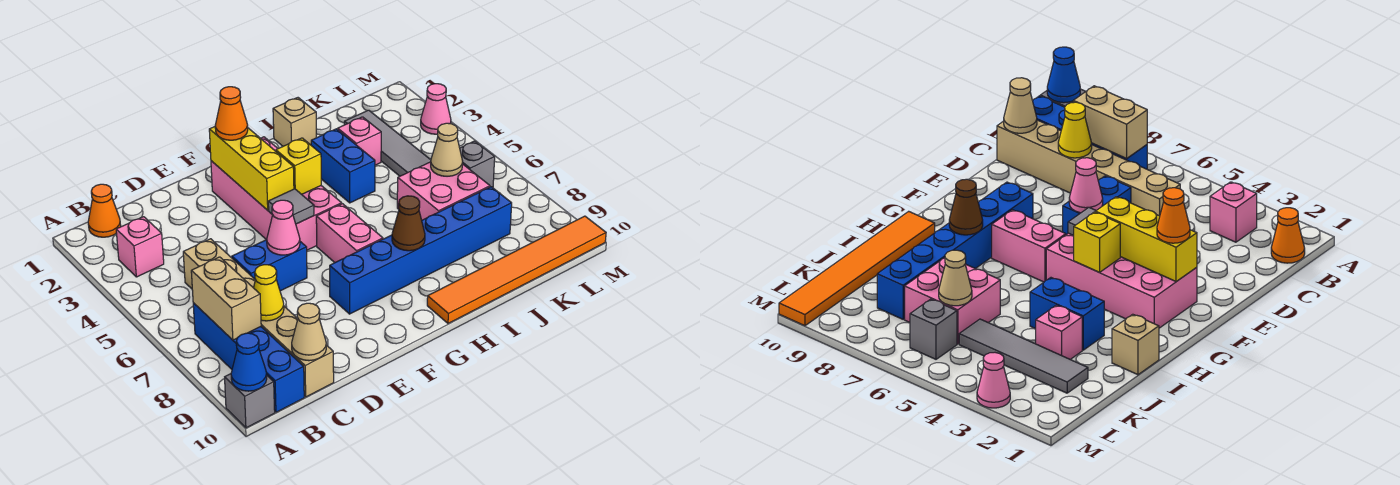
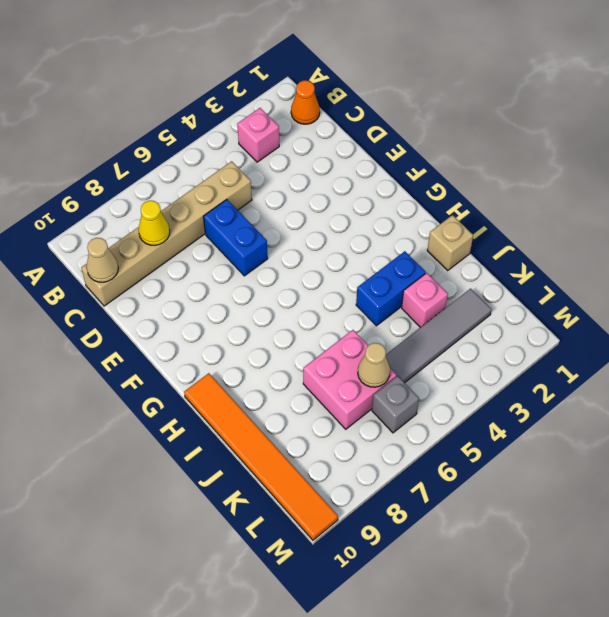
none -> grey brick A10 level 1
none -> blue brick B7:B10 level 1
none -> pink brick F2:G5 level 1

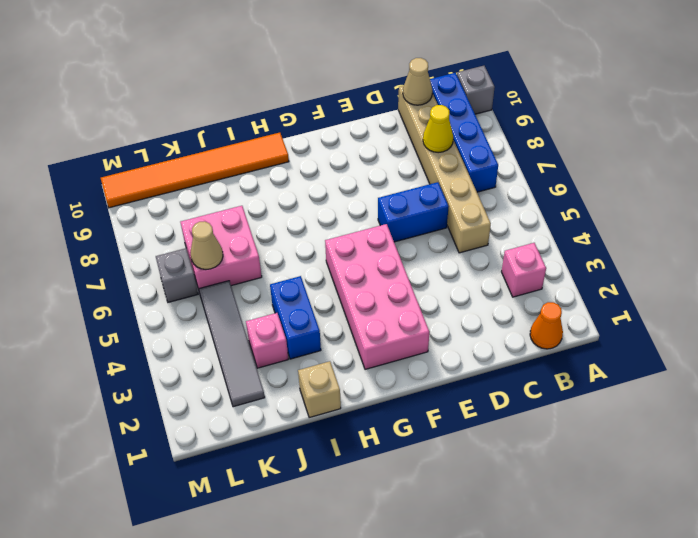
none -> blue brick F8:K8 level 1
none -> pink brick G6:G7 level 1
none -> pink cone M3 level 1

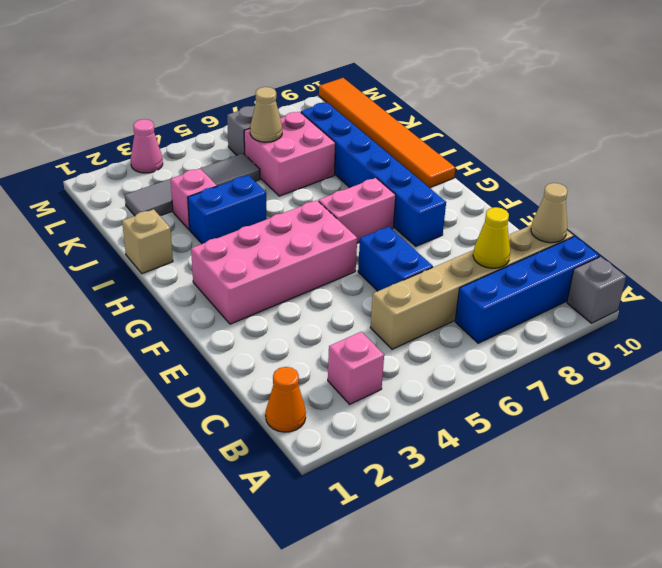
none -> blue cone A10 level 2
none -> tan brick B7:B8 level 2
none -> pink cone E6 level 2

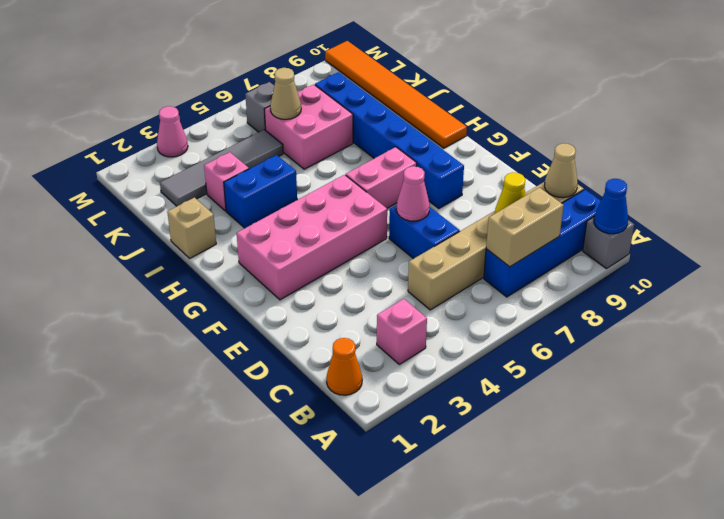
none -> yellow brick F2:F4 level 2
none -> grey tile F5 level 2
none -> yellow brick G4 level 2

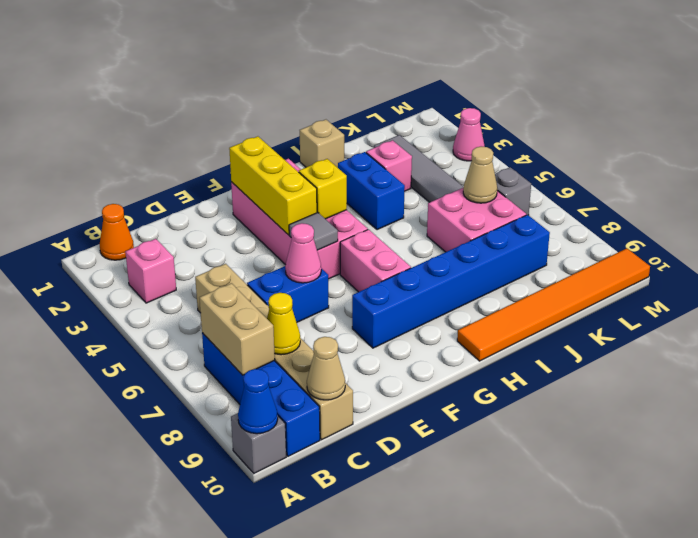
none -> brown cone H8 level 2
none -> orange cone F2 level 3

